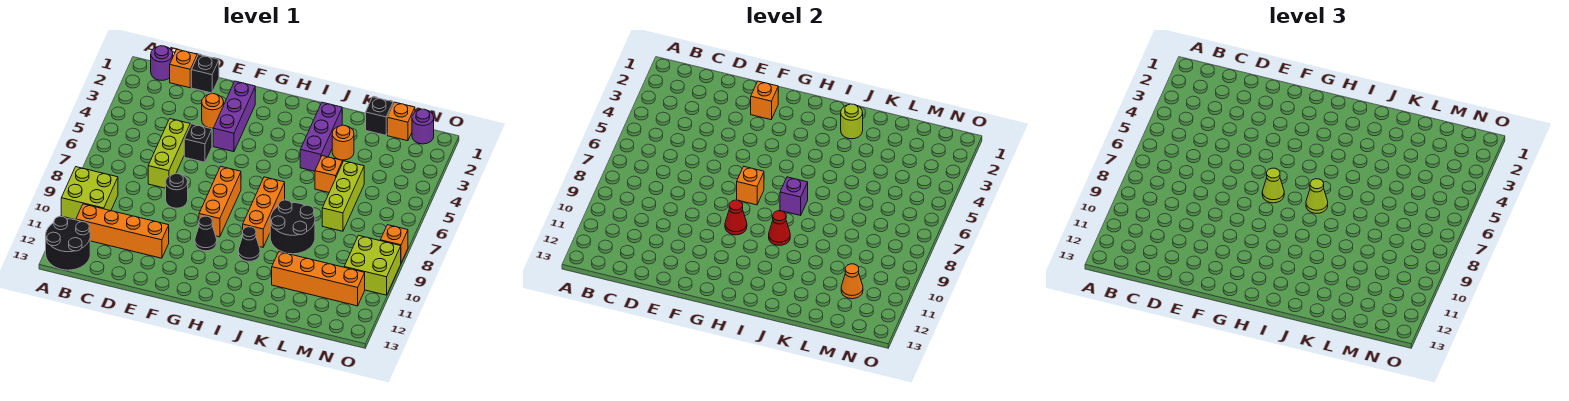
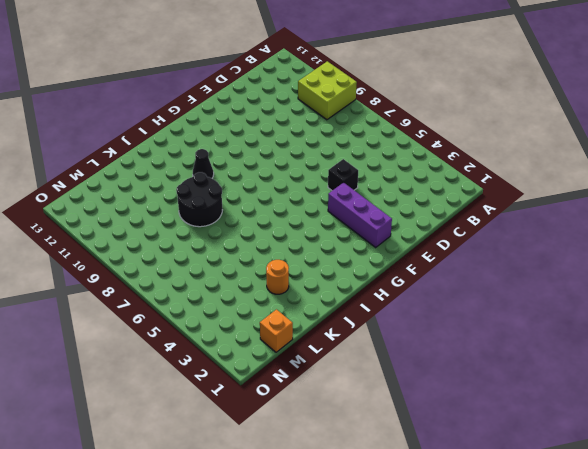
none -> black round brick A12:B13 level 1
none -> purple round brick B1 level 1
none -> orange brick B11:E11 level 1
none -> orange brick C1 level 1

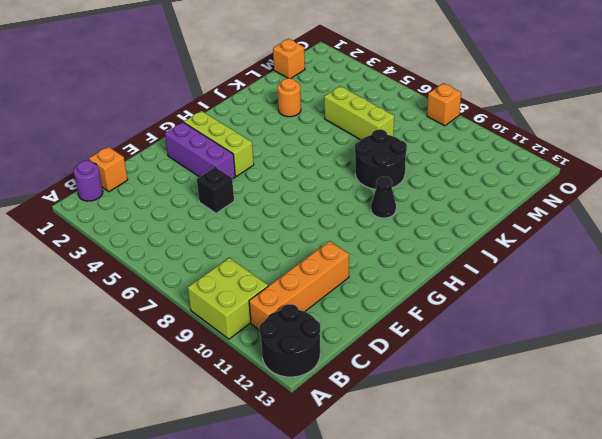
lime brick G2:G4 level 1 -> lime brick D5:D7 level 1
none -> black brick D1 level 1
none -> orange round brick E3 level 1
none -> black round brick E8 level 1
none -> orange brick G7:G9 level 1

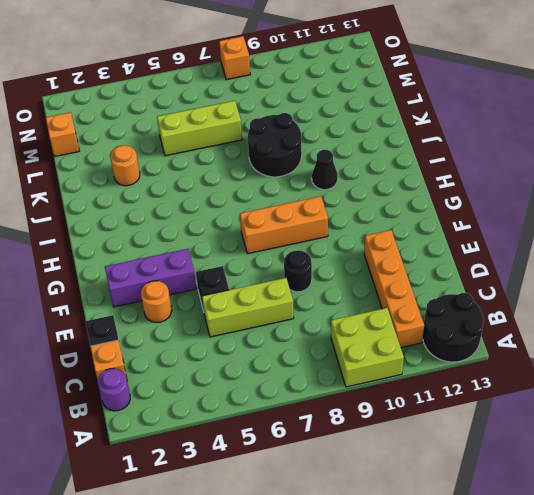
none -> black cone G10 level 1
none -> orange brick I7:I9 level 1
none -> purple brick J2:J4 level 1
none -> orange brick K5 level 1

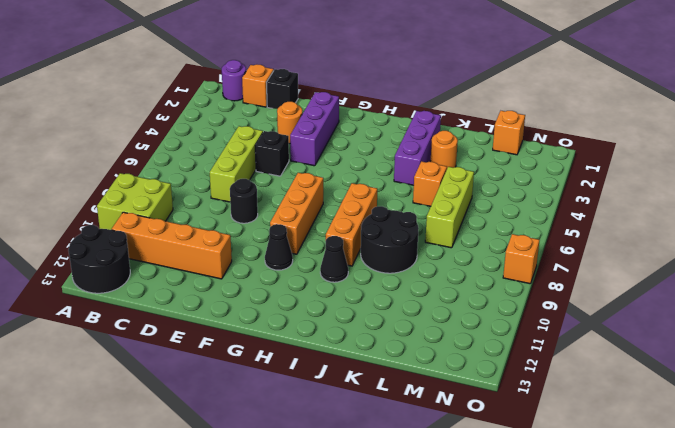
none -> orange brick K11:N11 level 1
none -> black brick L1 level 1
none -> purple round brick N1 level 1
none -> lime brick N9:O10 level 1

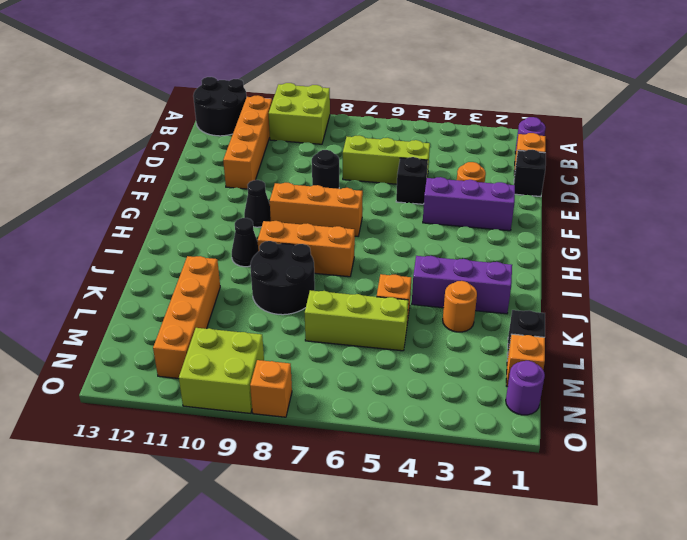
none -> orange brick F2 level 2
none -> orange brick G7 level 2
none -> red cone G9 level 2
none -> purple brick I7 level 2

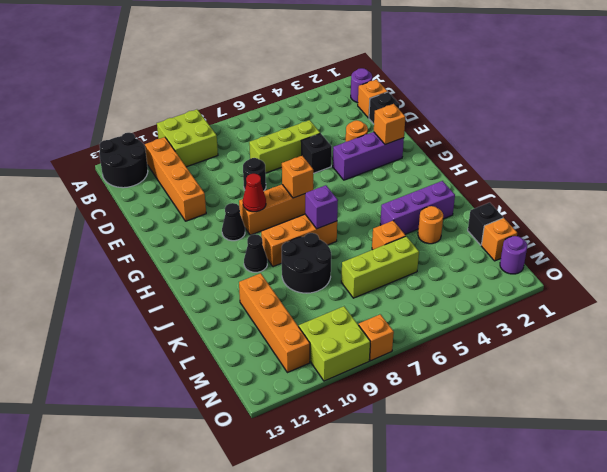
none -> red cone I9 level 2
none -> lime round brick J2 level 2
none -> orange cone M11 level 2
none -> lime cone G7 level 3

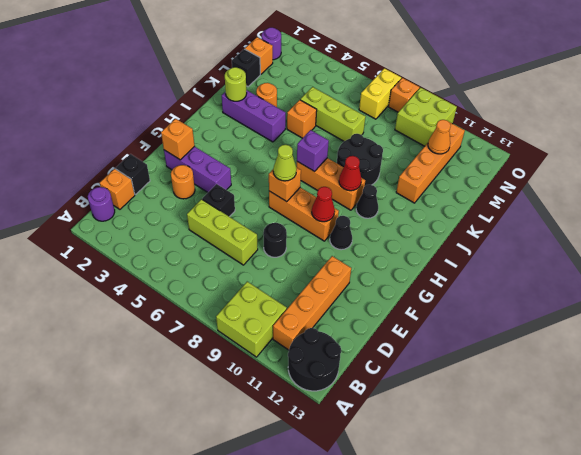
yellow brick N7:O7 level 1 -> none
none -> lime cone I7 level 3

